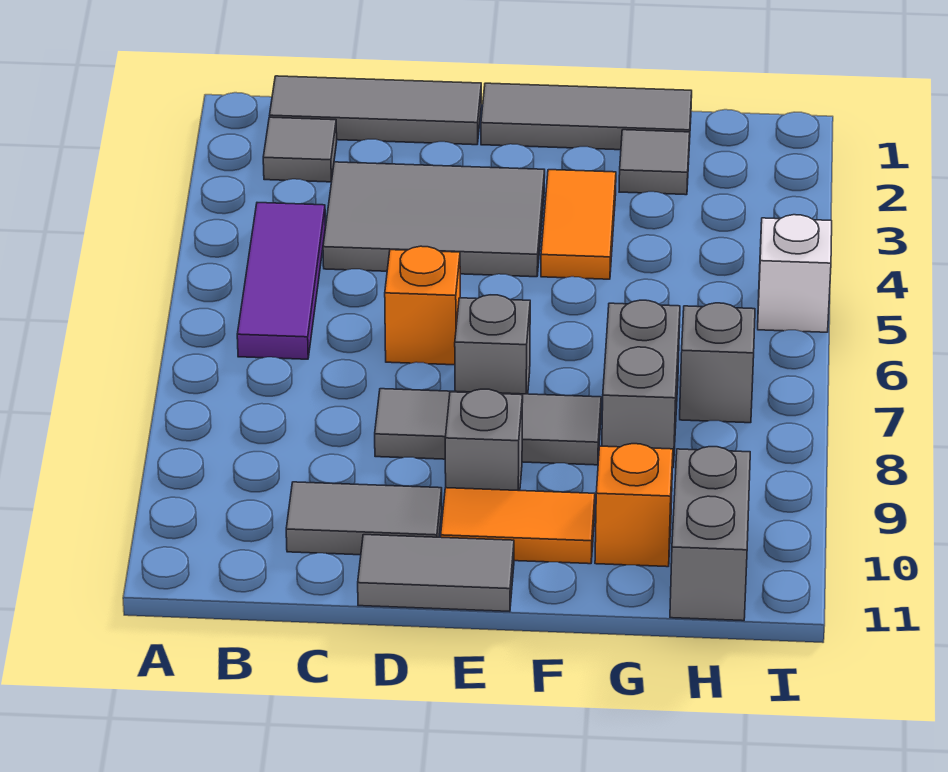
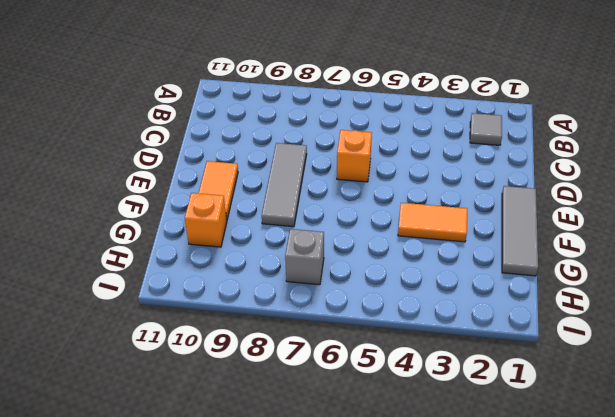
none -> grey tile B1:D1 level 1
none -> purple tile B4:B6 level 1
none -> grey tile C3:E4 level 1

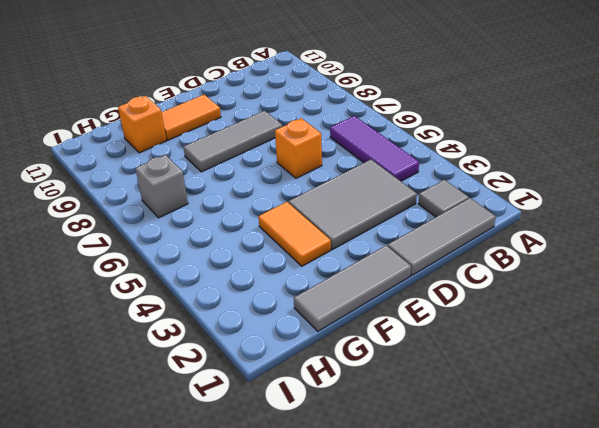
none -> grey tile C10:D10 level 1
none -> grey tile D11:E11 level 1
none -> grey brick E7 level 1

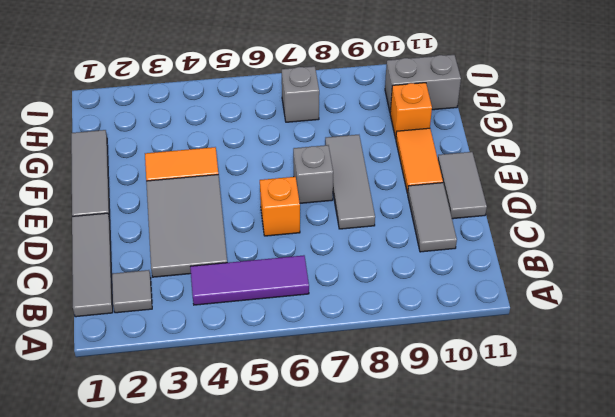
none -> grey brick E9 level 1
none -> grey tile G2 level 1
none -> grey brick G7:G8 level 1

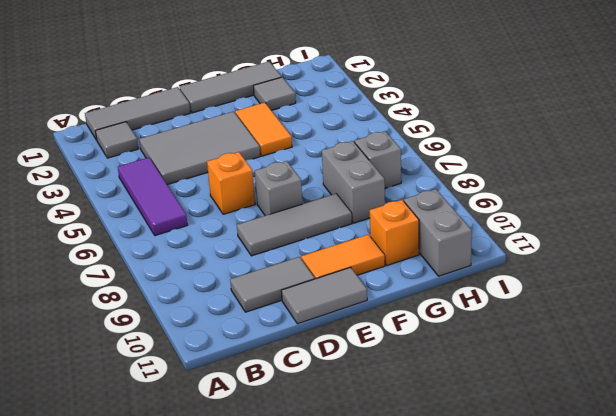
none -> grey brick E9 level 1
none -> white brick I5 level 1

